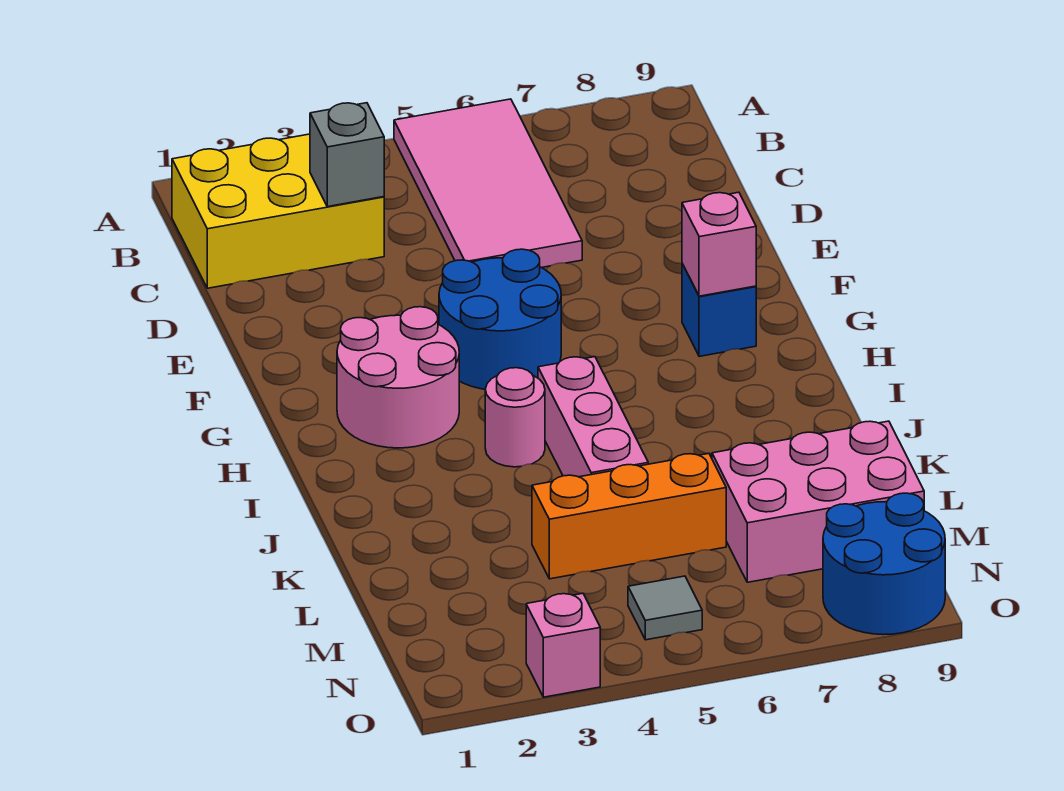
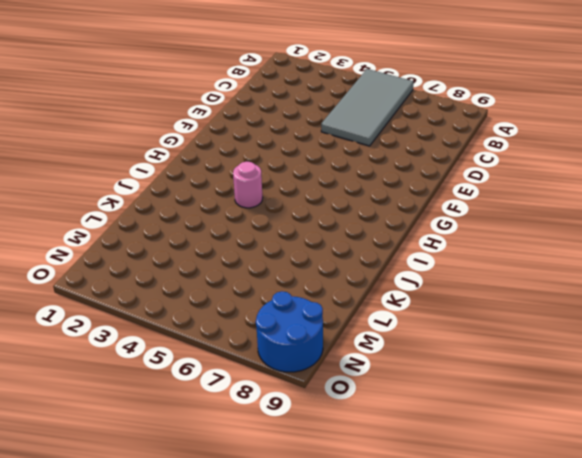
grey tile A5:D6 level 1 -> pink tile A5:D6 level 1
none -> yellow brick B1:C3 level 1
none -> blue round brick F4:G5 level 1
none -> pink round brick G2:H3 level 1

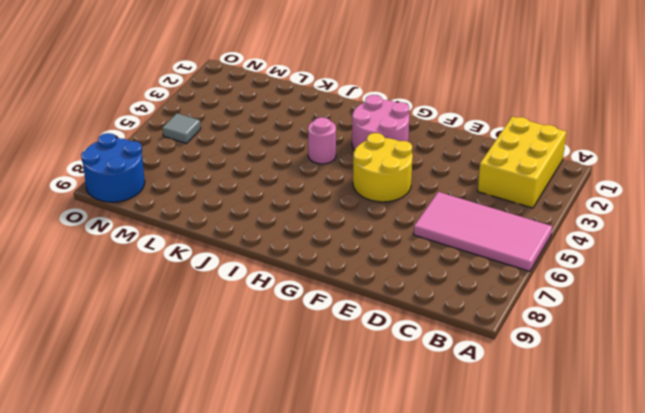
yellow round brick F4:G5 level 1 -> blue round brick F4:G5 level 1
none -> blue brick G8 level 1
none -> pink brick I5:K5 level 1
none -> orange brick L4:L6 level 1

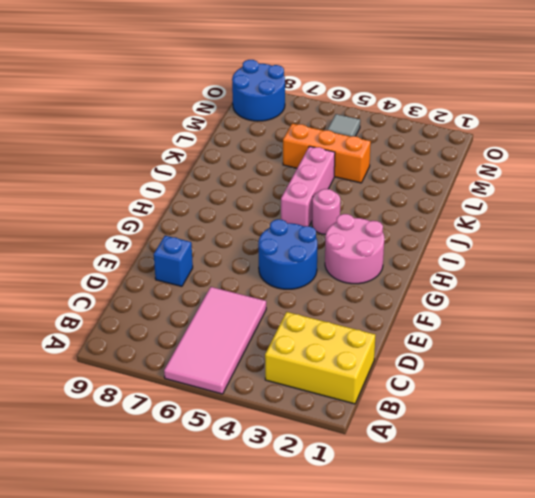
blue brick E8 level 1 -> blue brick G8 level 1
none -> pink brick L7:M9 level 1
none -> pink brick O3 level 1
none -> grey brick C3 level 2

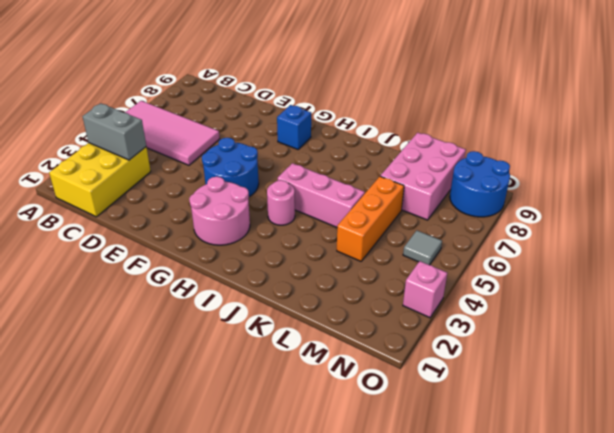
grey brick B3:C3 level 2 -> grey brick C3 level 2
none -> pink brick G8 level 2

